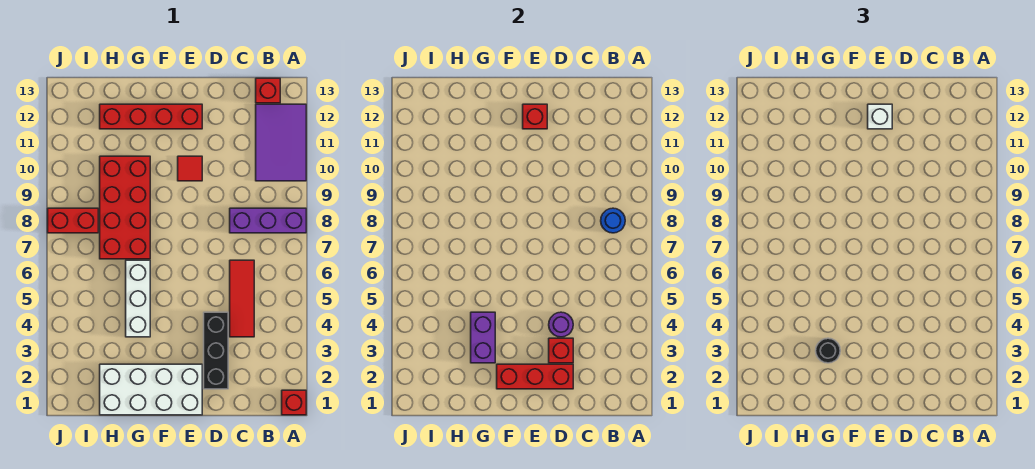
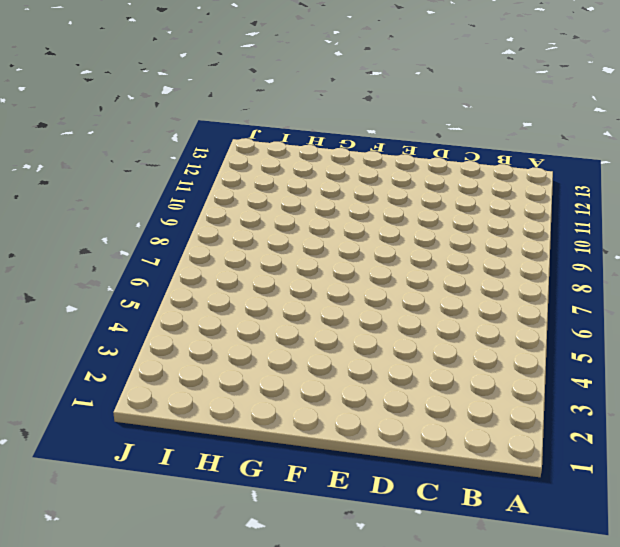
none -> red brick A1 level 1
none -> purple brick A8:C8 level 1
none -> purple tile A10:B12 level 1

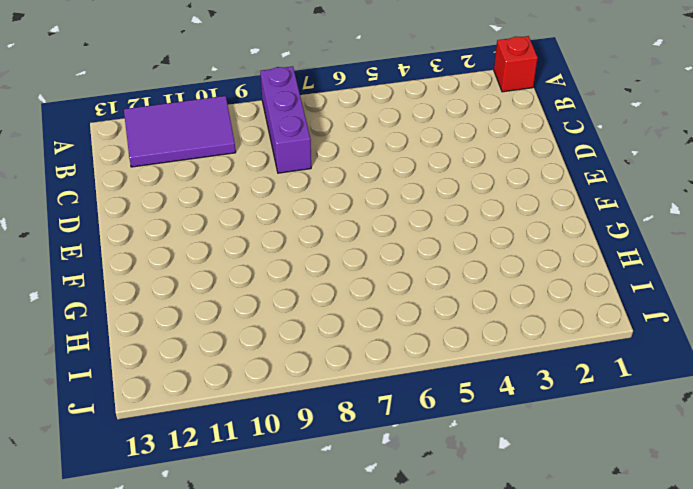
none -> red brick B13 level 1
none -> red tile C4:C6 level 1
none -> black brick D2:D4 level 1

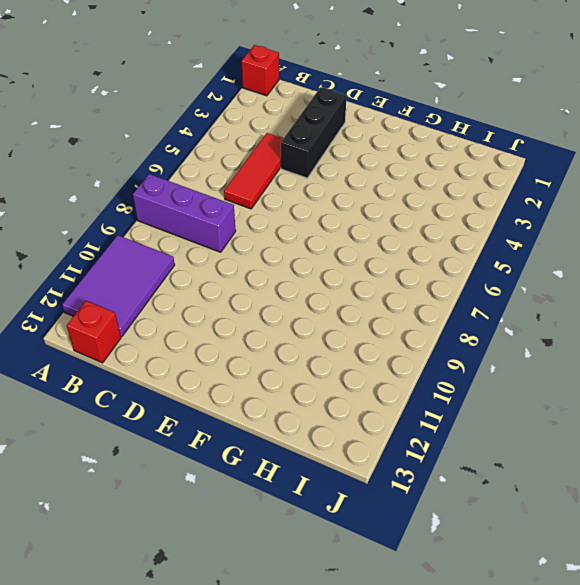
none -> white brick E1:H2 level 1
none -> red tile E10 level 1
none -> red brick E12:H12 level 1

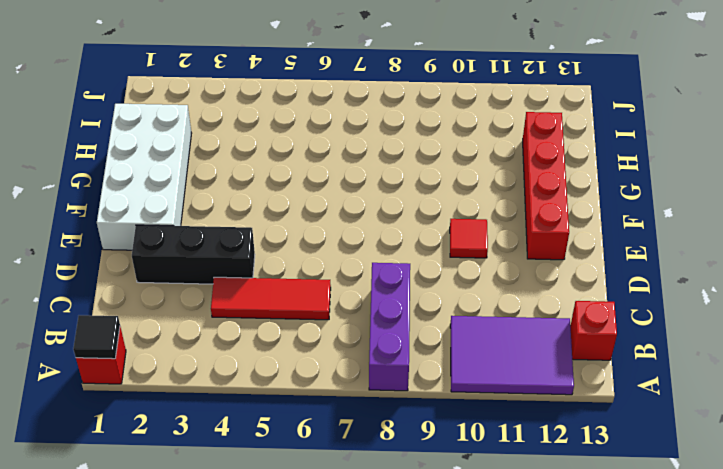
black tile A1 level 2 -> none
none -> white brick G4:G6 level 1
none -> red brick G7:H10 level 1
none -> red brick I8:J8 level 1

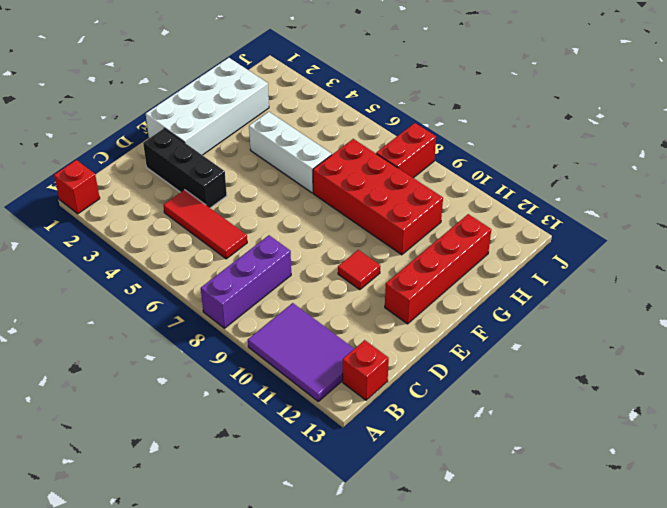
none -> blue round brick B8 level 2
none -> red brick D2:F2 level 2
none -> red brick D3 level 2

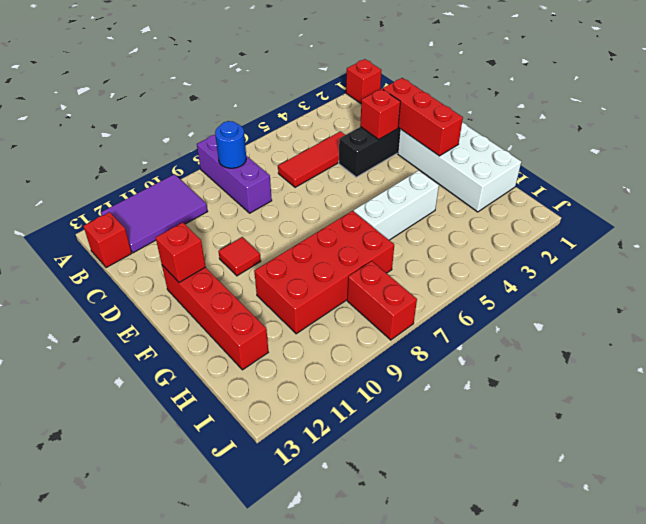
none -> purple round brick D4 level 2
none -> purple brick G3:G4 level 2
none -> white brick E12 level 3

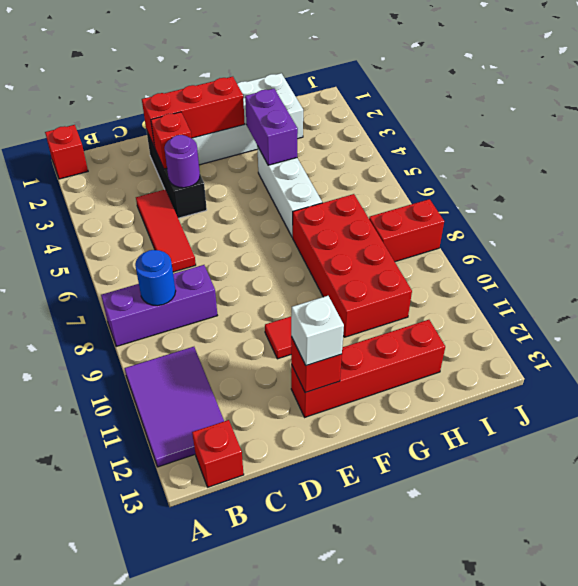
none -> black round brick G3 level 3

